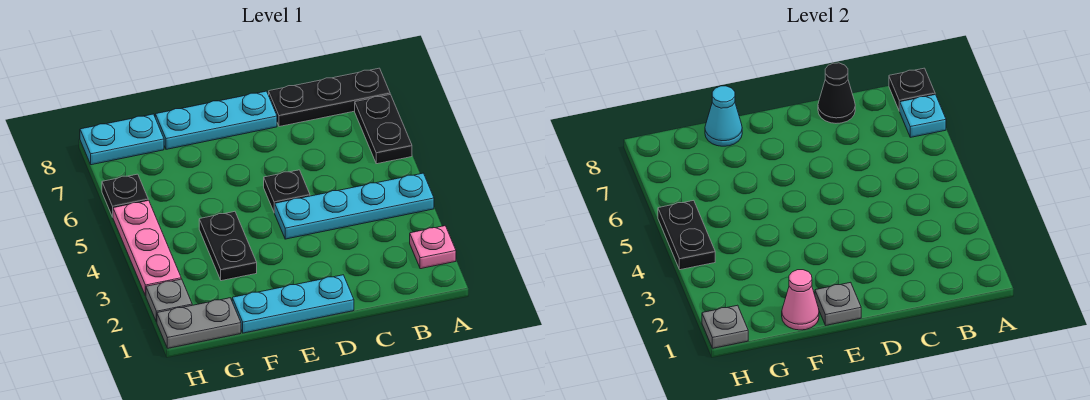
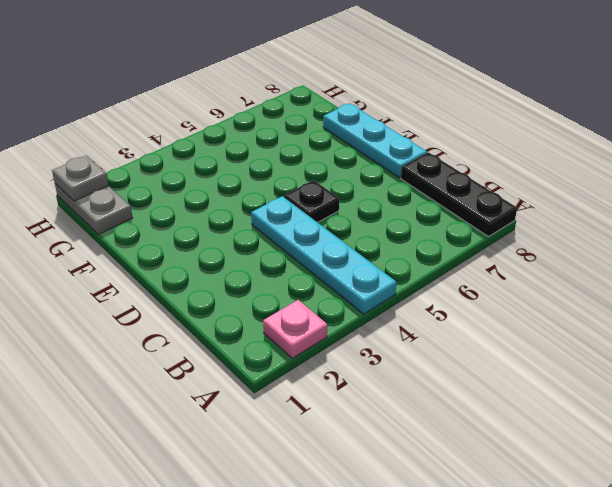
none -> black plate A6:A7 level 1
none -> cyan plate D1:F1 level 1
none -> black plate F3:F4 level 1

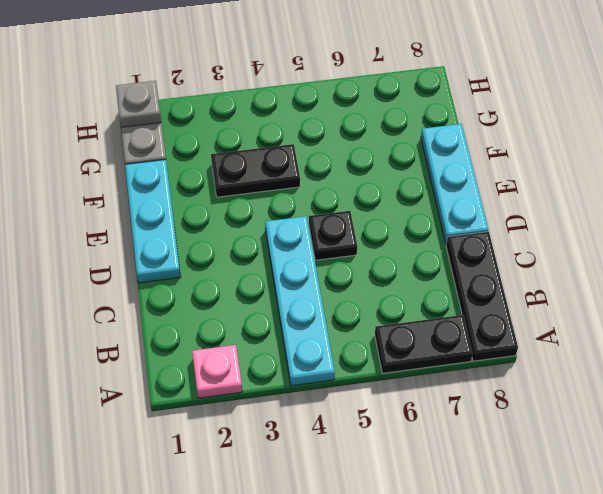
none -> cyan plate G8:H8 level 1
none -> grey plate H2 level 1
none -> pink plate H3:H5 level 1

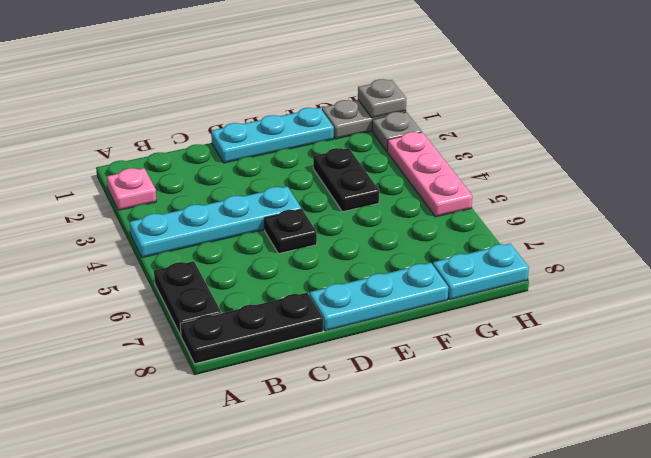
none -> black plate H6 level 1
none -> cyan plate A7 level 2
none -> black plate A8 level 2

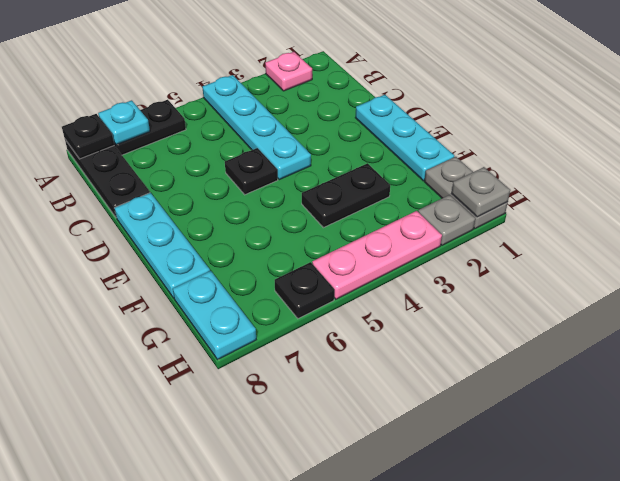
none -> black cone C8 level 2
none -> grey plate E1 level 2
none -> pink cone F1 level 2

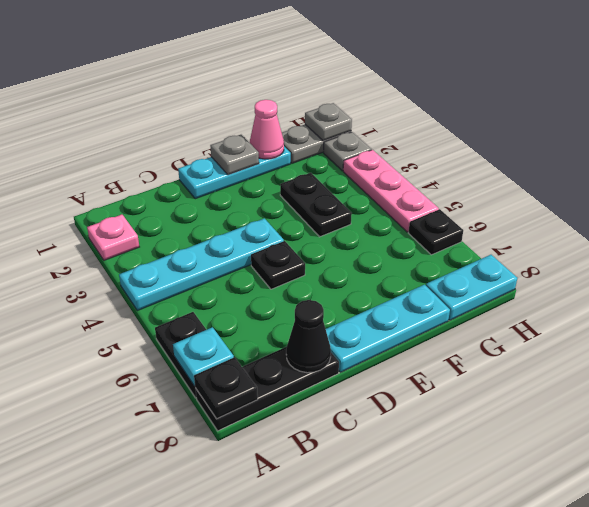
none -> cyan cone F8 level 2
none -> black plate H4:H5 level 2

